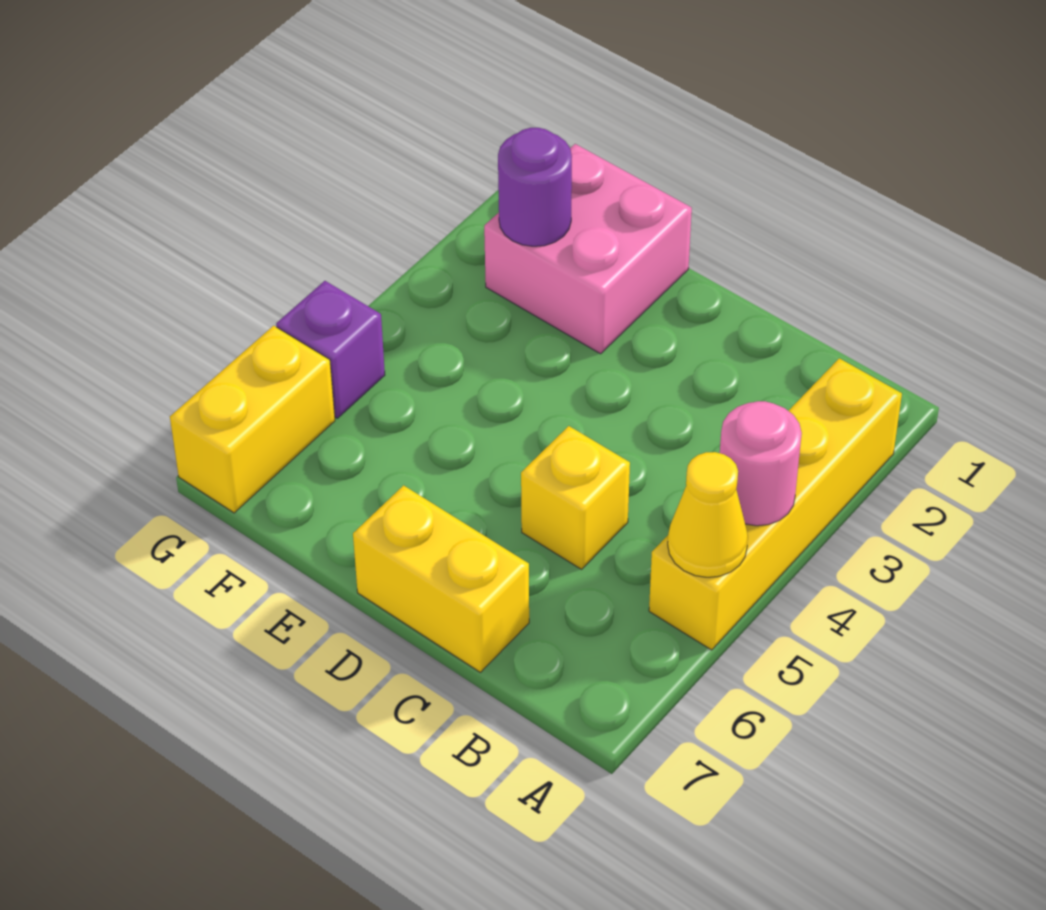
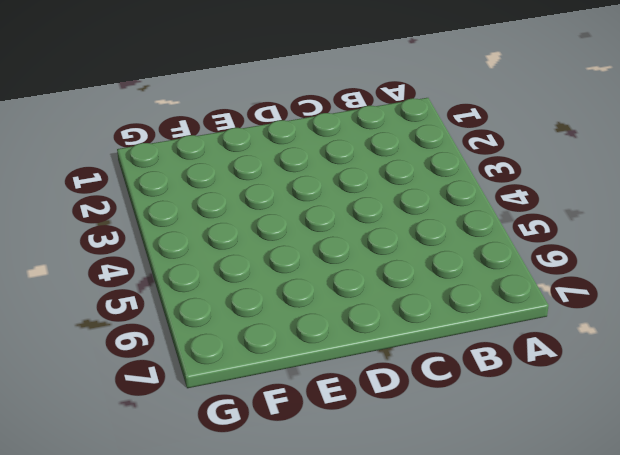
none -> yellow brick A2:A5 level 1
none -> yellow brick C5 level 1

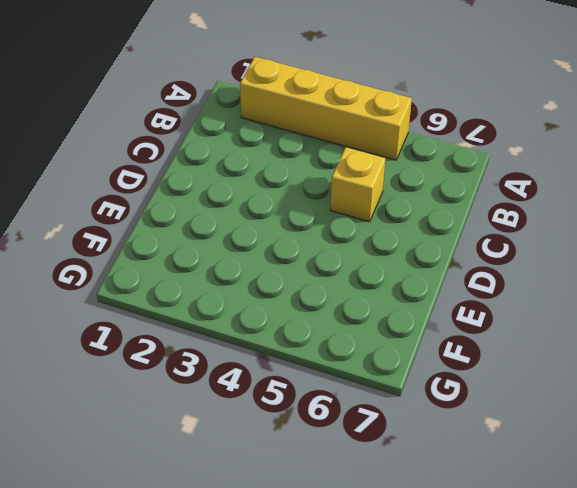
none -> yellow brick C7:D7 level 1
none -> pink brick E1:F2 level 1

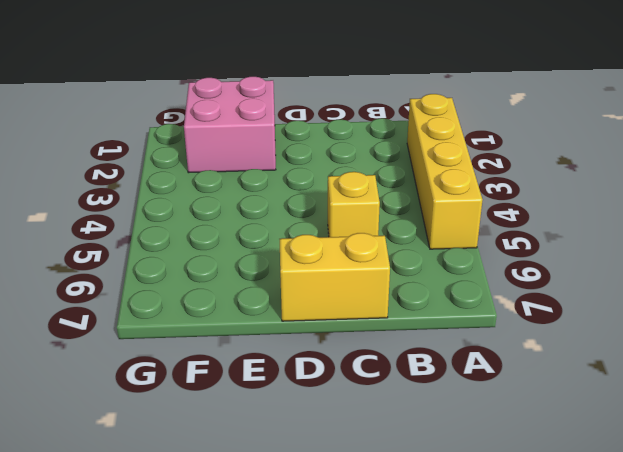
none -> purple brick G5 level 1
none -> yellow brick G6:G7 level 1

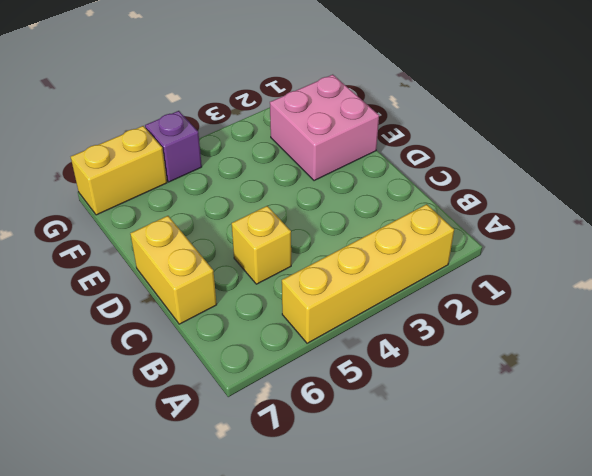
none -> pink round brick A4 level 2
none -> yellow cone A5 level 2

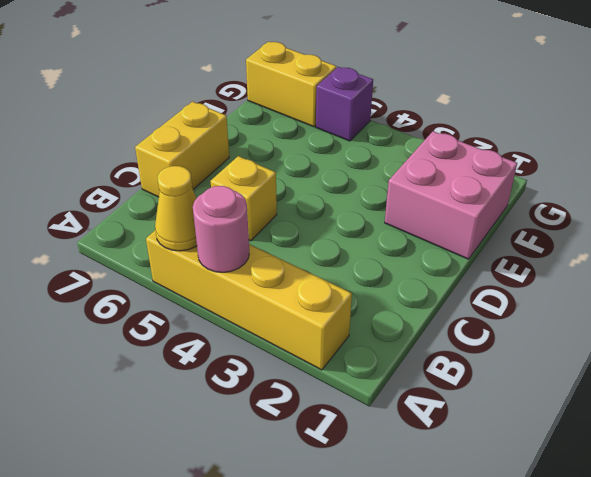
none -> purple round brick F2 level 2

